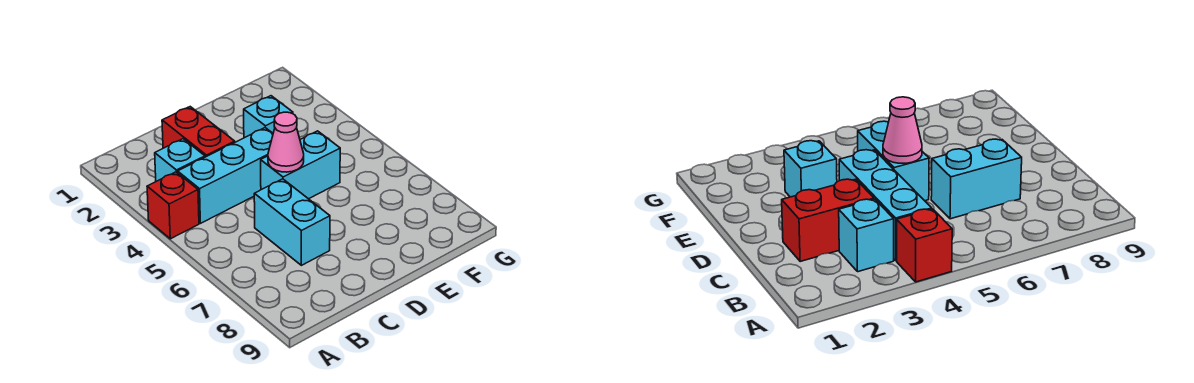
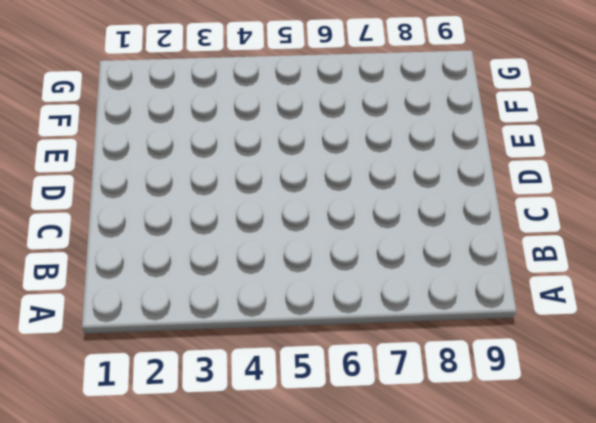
none -> red brick A4 level 1
none -> cyan brick B3 level 1

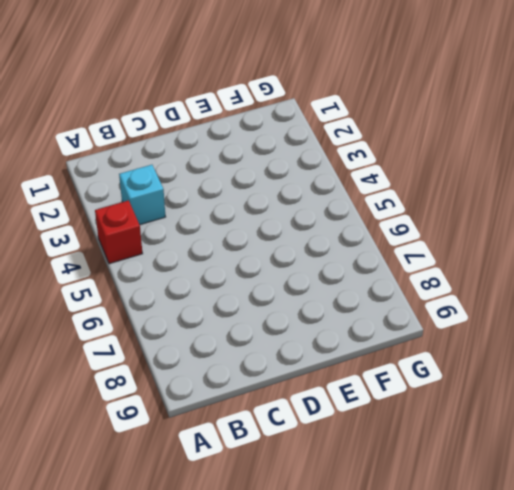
none -> cyan brick B4:D4 level 1
none -> red brick C2:C3 level 1

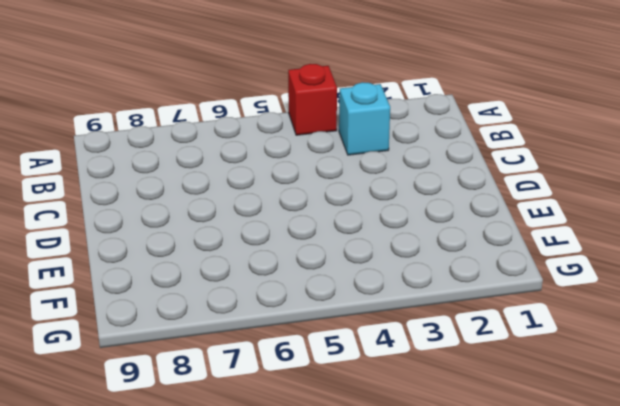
none -> cyan brick B4:D4 level 1
none -> red brick C2:C3 level 1

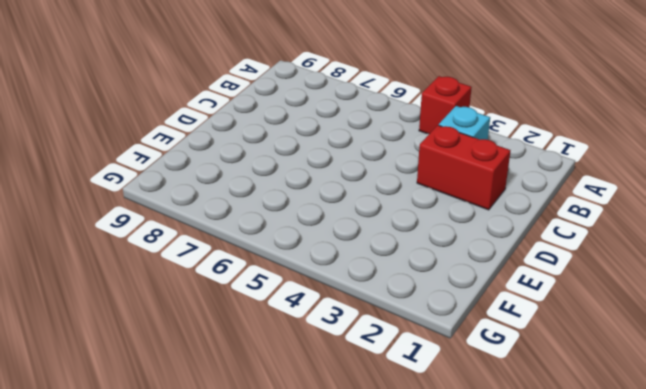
none -> cyan brick B4:D4 level 1
none -> cyan brick C6:C7 level 1

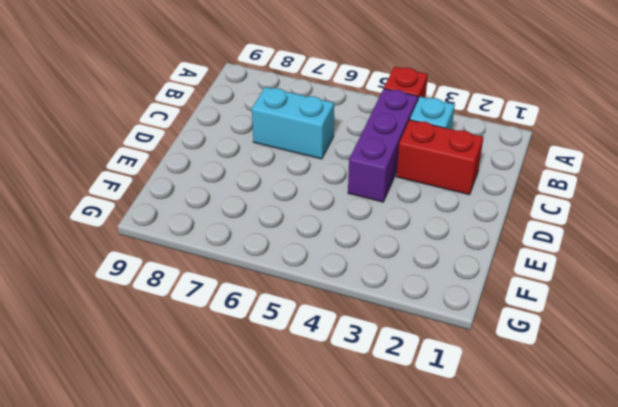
purple brick B4:D4 level 1 -> cyan brick B4:D4 level 1
none -> cyan brick D5:E5 level 1
none -> cyan brick E3 level 1

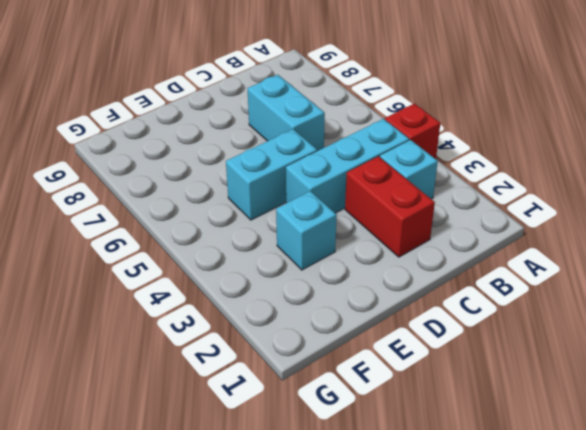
none -> pink cone D5 level 2

